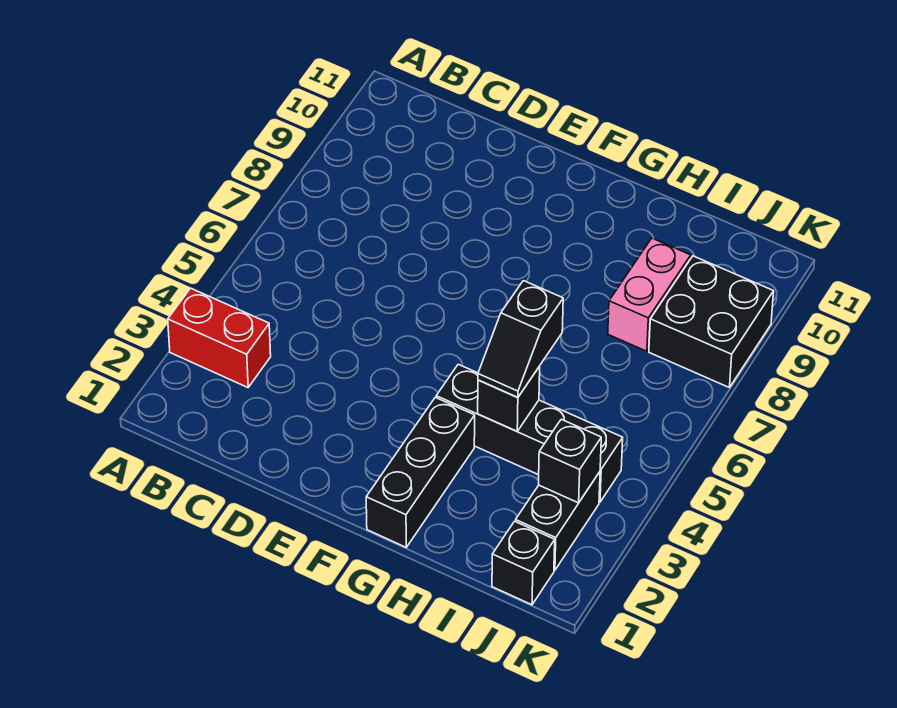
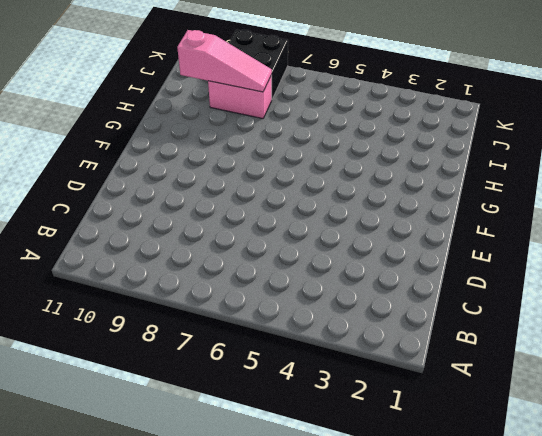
pink slope I8:I10 level 2 top 10 -> none
none -> red brick A3:B3 level 1
none -> black brick G1:G3 level 1

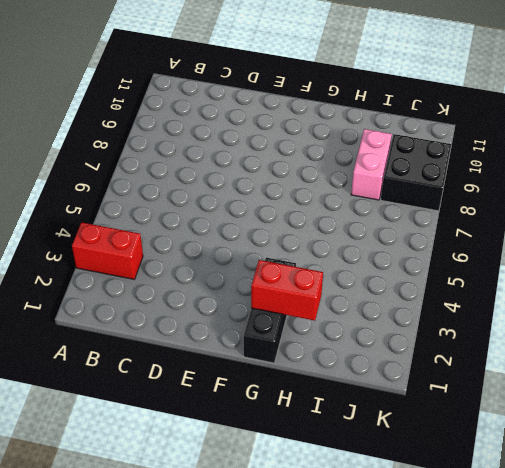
red brick G2:H2 level 2 -> none
none -> black brick G4:J4 level 1
none -> black brick J1 level 1

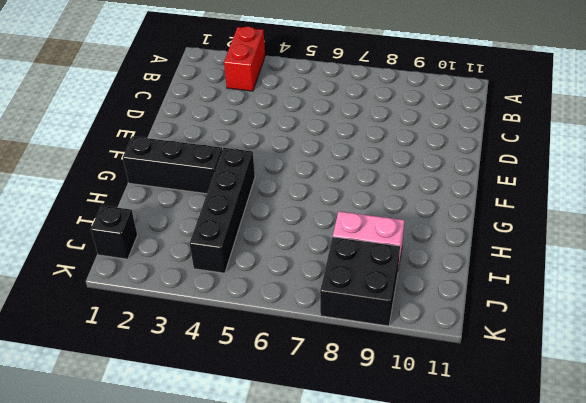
none -> black brick J2:J3 level 1
none -> black brick H4 level 2

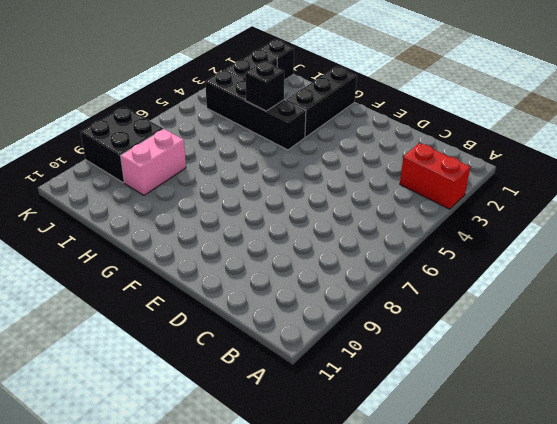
none -> black brick J3 level 2
none -> black slope H4:H5 level 3 top 5

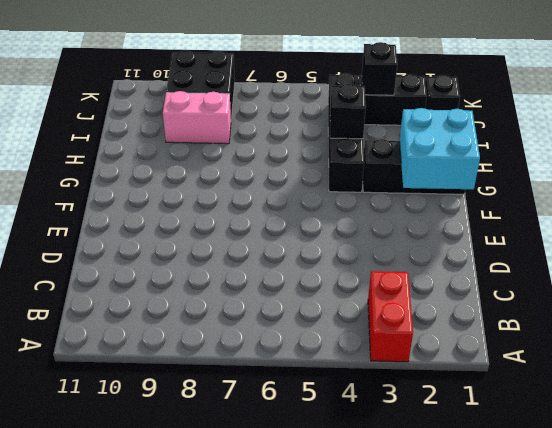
cyan brick F1:G2 level 2 -> none
none -> black slope H4:H5 level 3 top 5

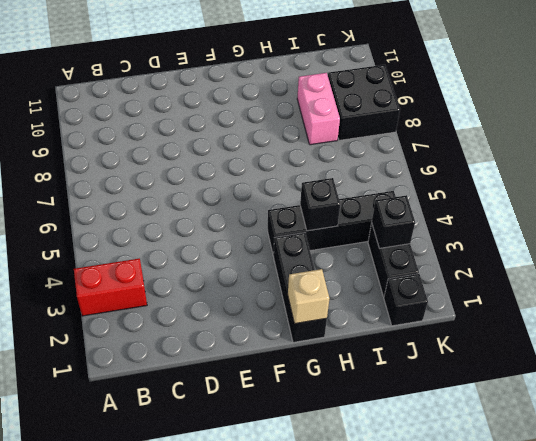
tan brick G1 level 2 -> none
none -> black slope H4:H5 level 3 top 5

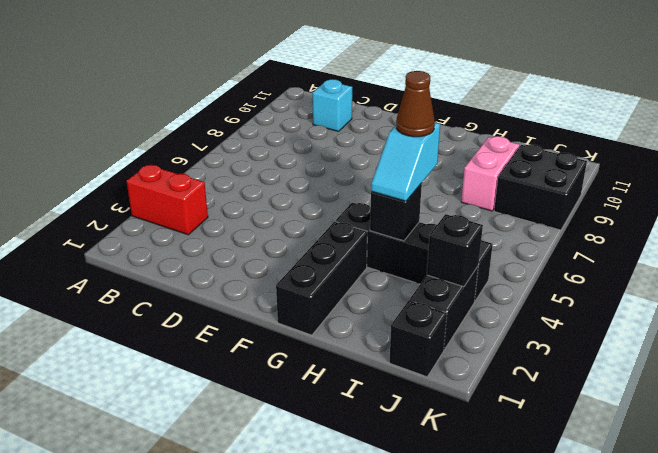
cyan brick C10 level 1 -> none
cyan slope H4:H5 level 3 top 5 -> black slope H4:H5 level 3 top 5
brown cone H5 level 4 -> none

